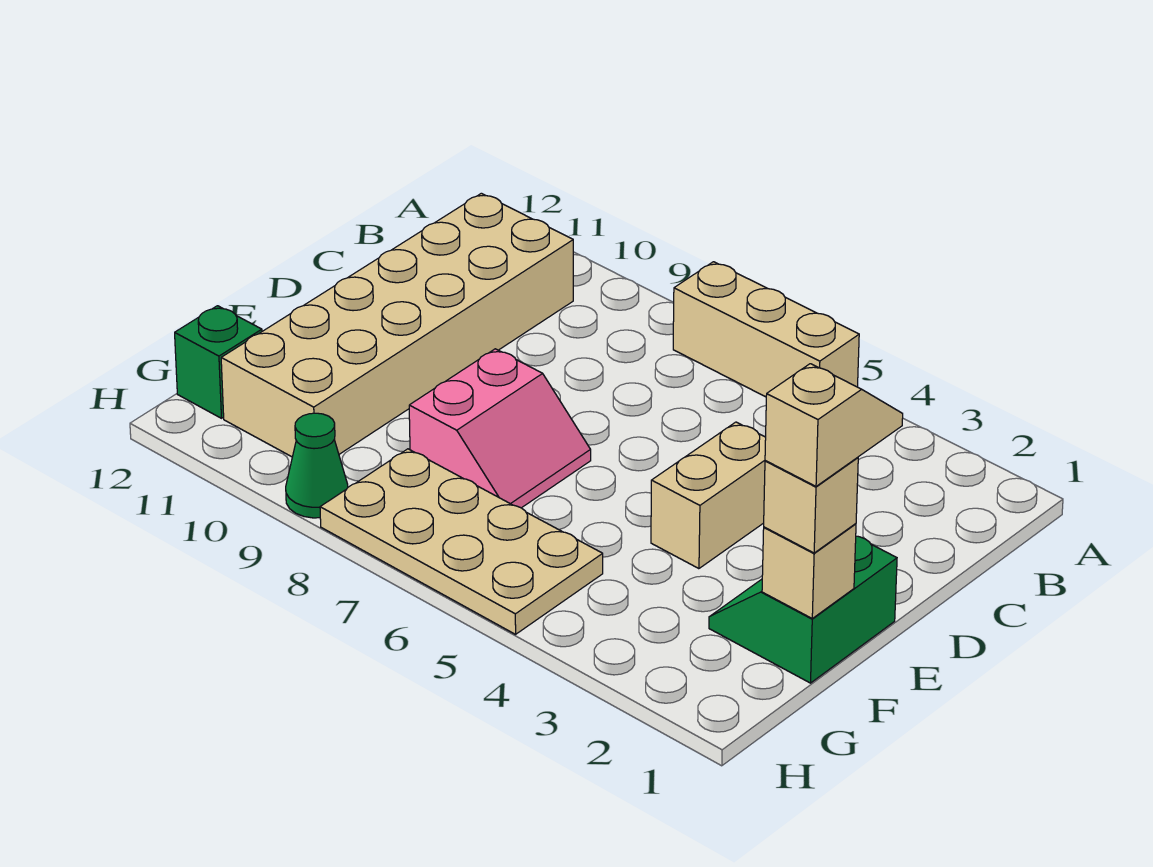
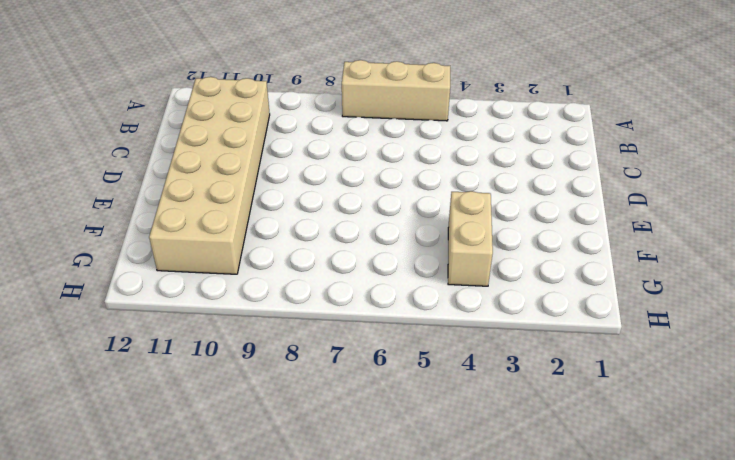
tan brick F4:G4 level 1 -> tan brick D4:E4 level 1
none -> green slope E1:F2 level 1 top 1
none -> pink slope E7:F8 level 1 top 8

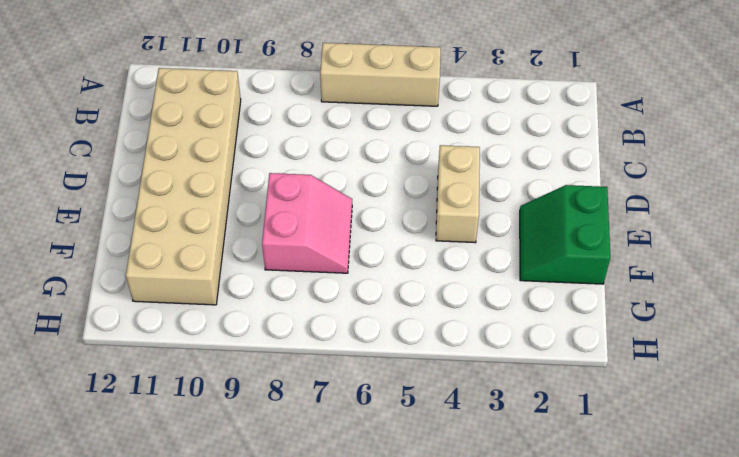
none -> tan plate G5:H8 level 1
none -> green brick G12 level 1

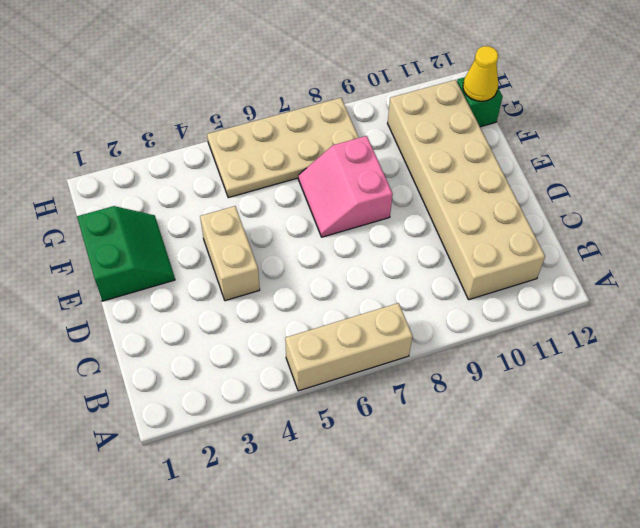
yellow cone G12 level 2 -> none
none -> green cone H9 level 1
none -> tan brick F1 level 2

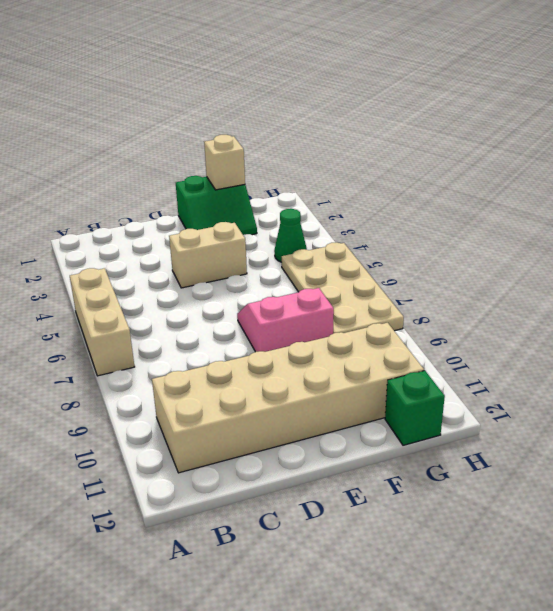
green cone G4 level 1 -> green cone H9 level 1
none -> tan brick F1 level 3
none -> tan slope E1:F1 level 4 top F

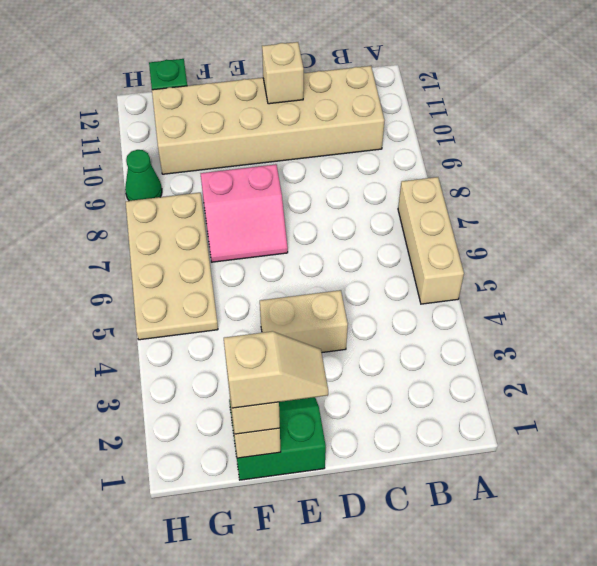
tan brick D11 level 2 -> none

